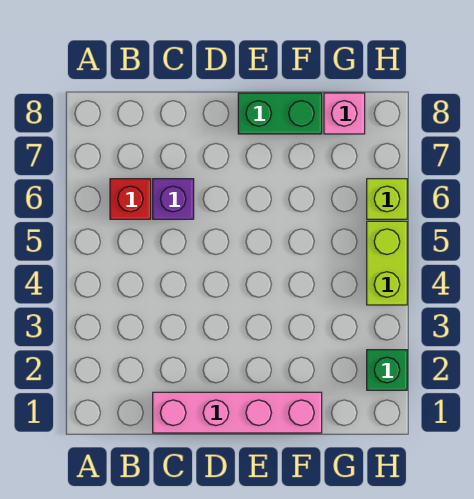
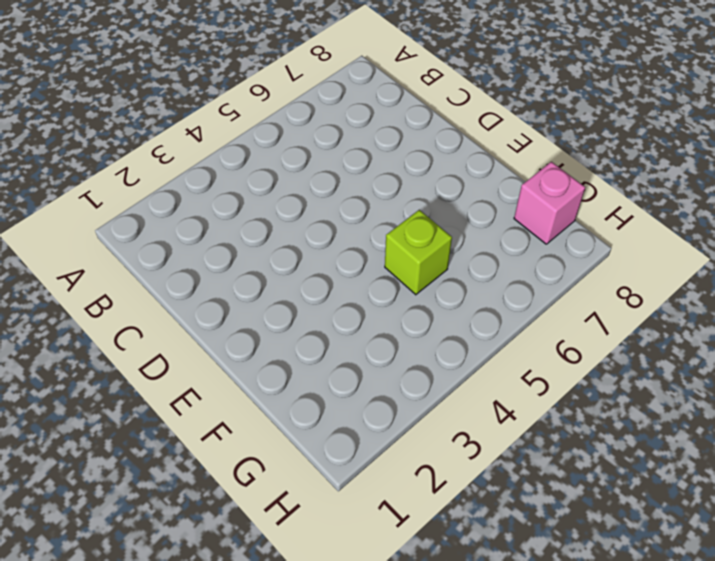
lime brick F5 level 1 -> lime brick H6 level 1
none -> red brick B6 level 1
none -> pink brick C1:F1 level 1

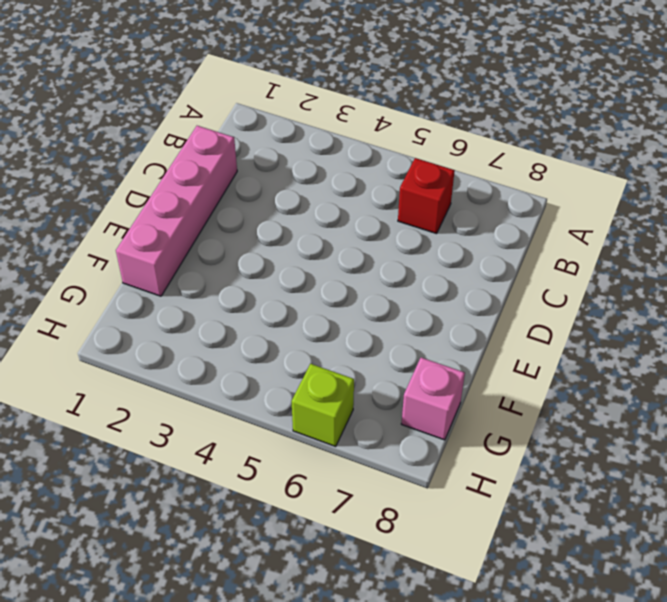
none -> purple brick C6 level 1
none -> green brick E8:F8 level 1

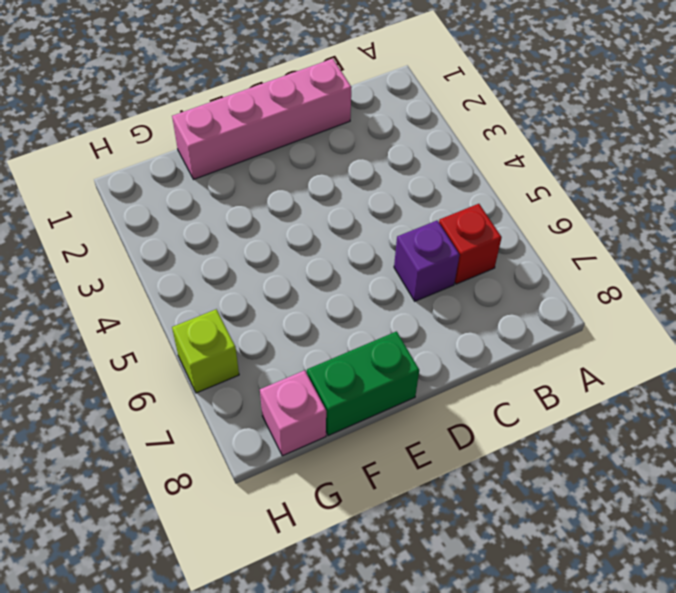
none -> green brick H2 level 1
none -> lime brick H4:H5 level 1

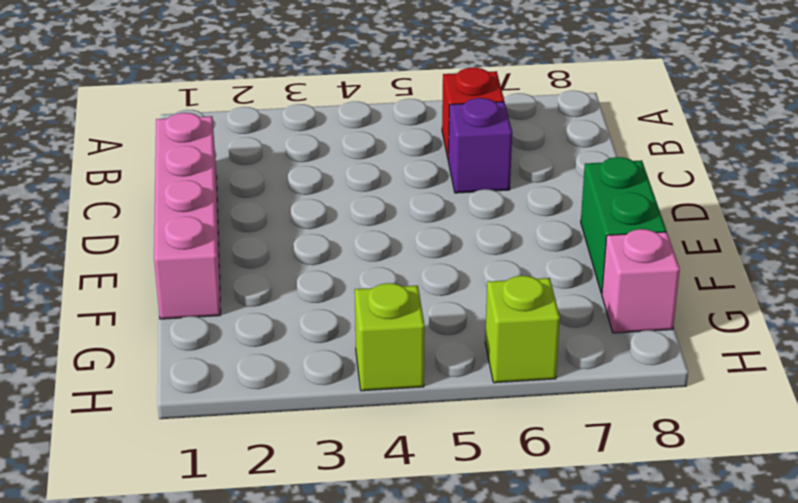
lime brick H4 level 1 -> lime brick H4:H5 level 1
none -> green brick H2 level 1

